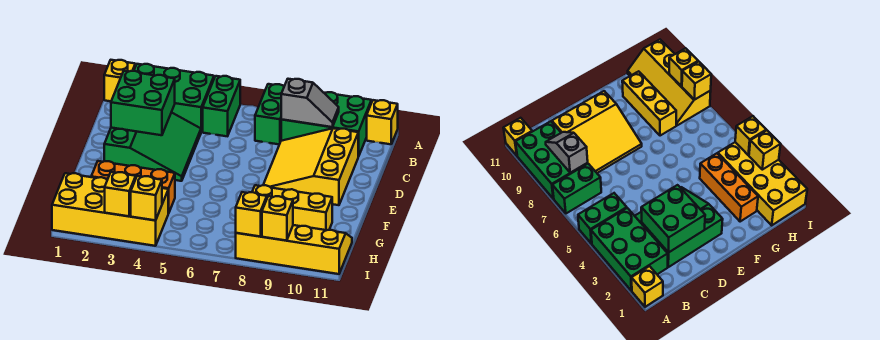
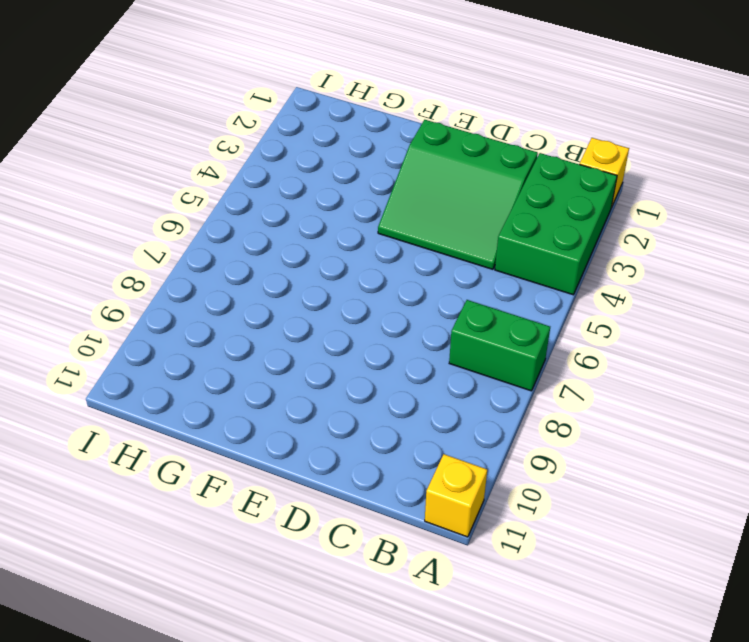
none -> green brick A5:B5 level 1
none -> green brick A8:B10 level 1
none -> yellow slope C8:E10 level 1 top 10

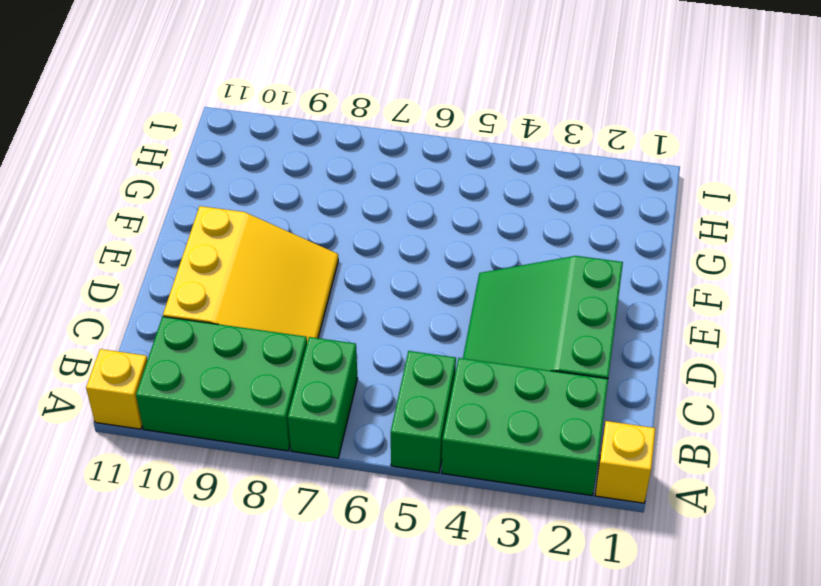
none -> orange brick G2:G4 level 1
none -> yellow brick G8:G10 level 1
none -> yellow brick H1:I4 level 1

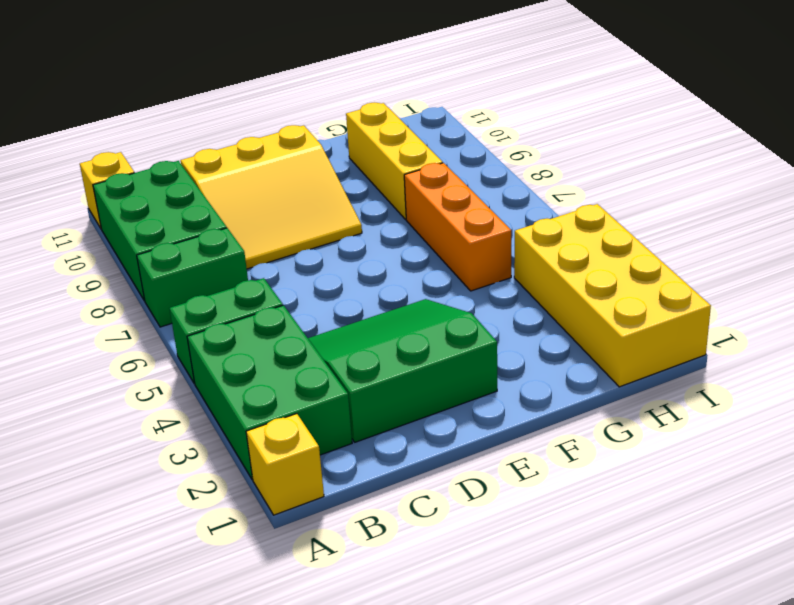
orange brick G5:G7 level 1 -> orange brick G2:G4 level 1
none -> yellow slope H8:I11 level 1 top I
none -> grey slope B8:B9 level 2 top 8
none -> green brick C2:D3 level 2

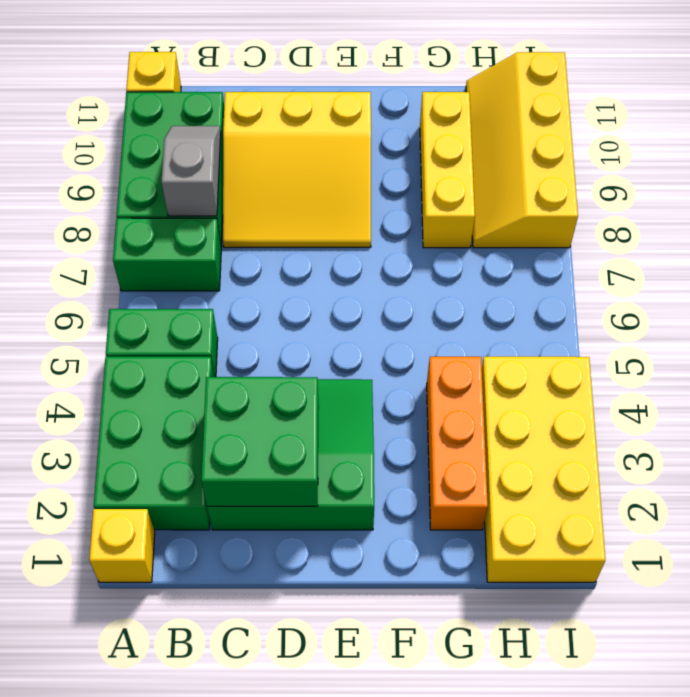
none -> yellow brick I3 level 2
none -> yellow brick I4 level 2
none -> yellow brick I8 level 2

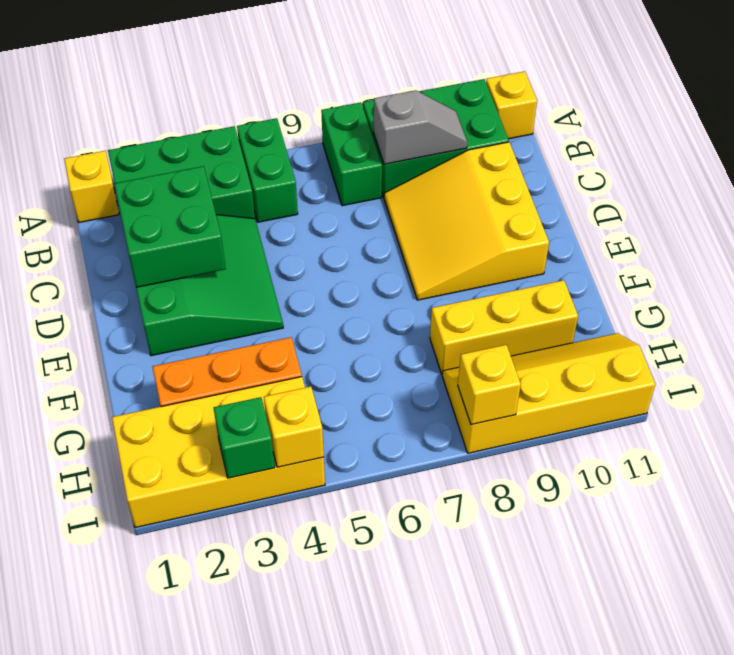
green brick I3 level 2 -> yellow brick I3 level 2
none -> yellow brick I9 level 2

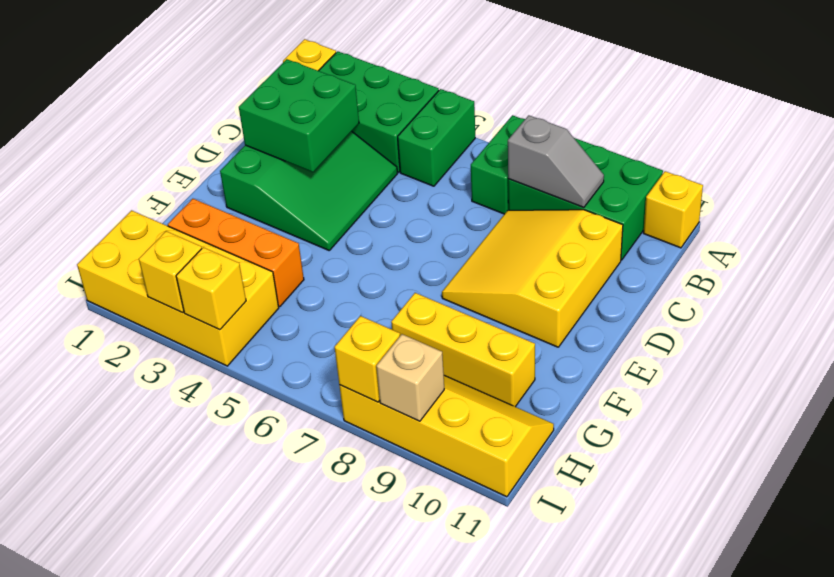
tan brick I9 level 2 -> yellow brick I9 level 2

